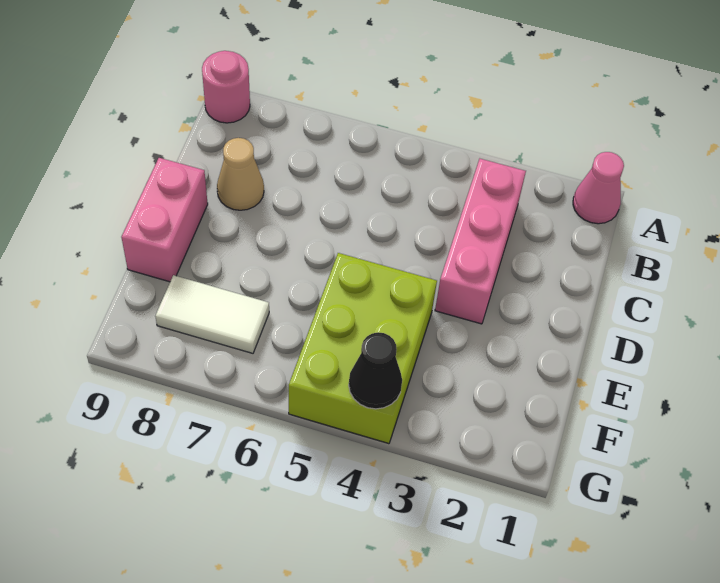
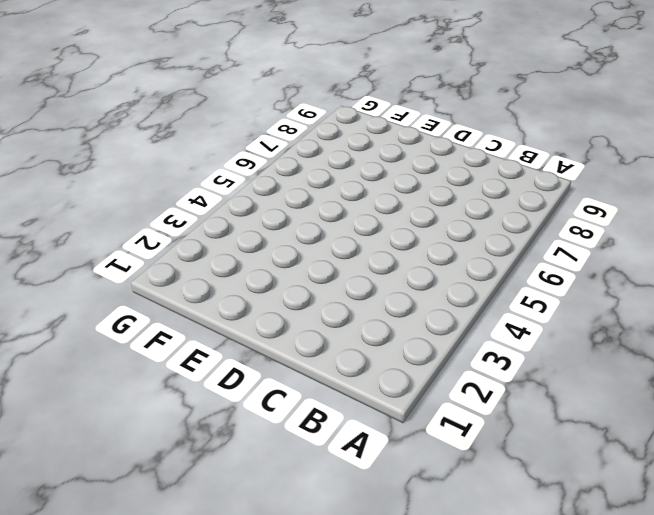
none -> pink cone A1 level 1
none -> pink round brick A9 level 1

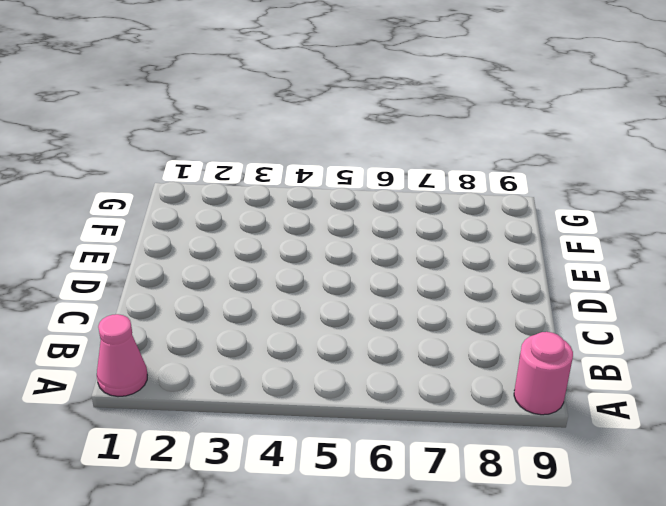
none -> pink brick B3:D3 level 1
none -> tan cone C8 level 1

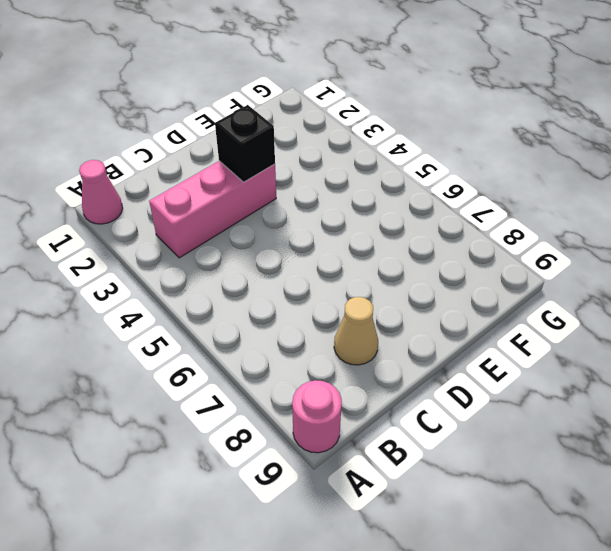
black brick D3 level 2 -> none
none -> pink brick D9:E9 level 1
none -> lime brick E4:G5 level 1

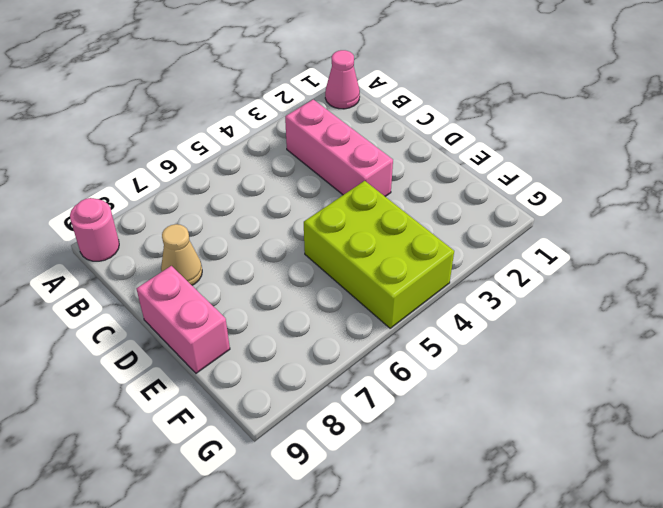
none -> white tile F7:F8 level 1
none -> black cone G4 level 2

